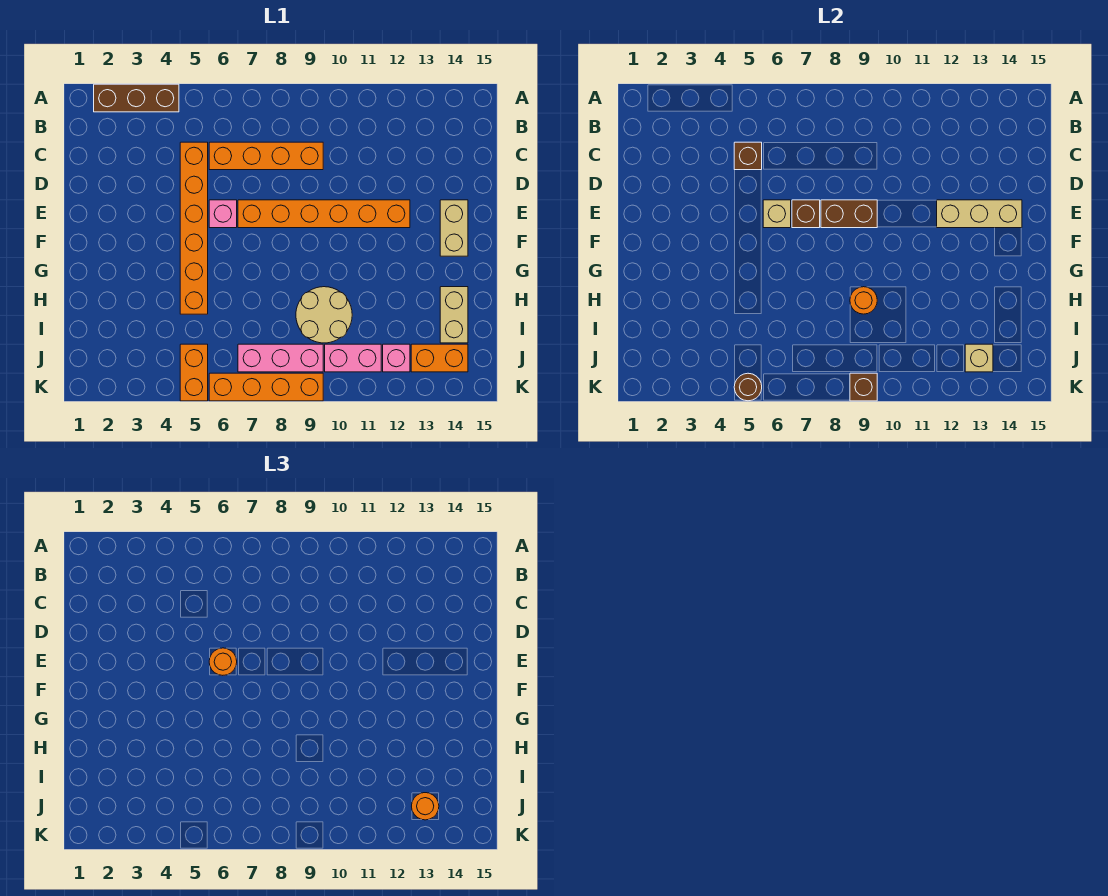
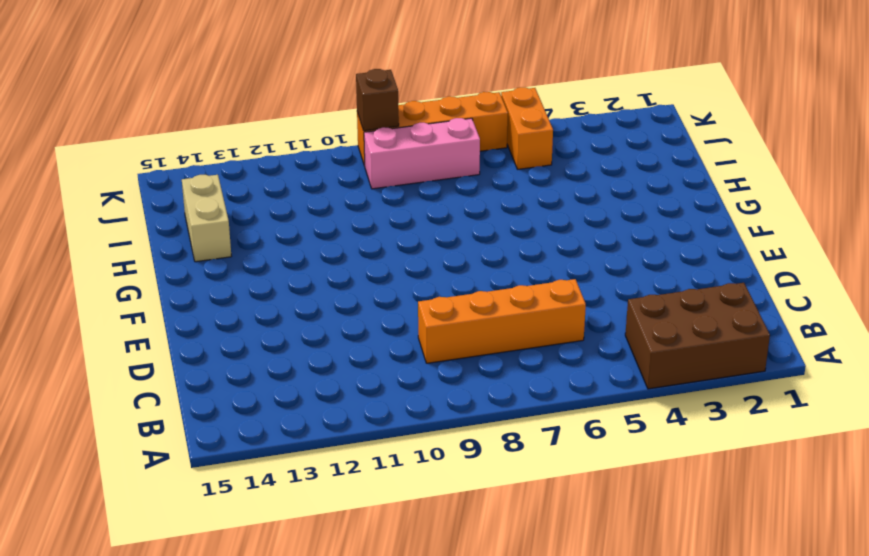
brown brick A2:B4 level 1 -> brown brick A2:A4 level 1
none -> orange brick C5:H5 level 1
none -> pink brick E6 level 1
none -> orange brick E7:E12 level 1

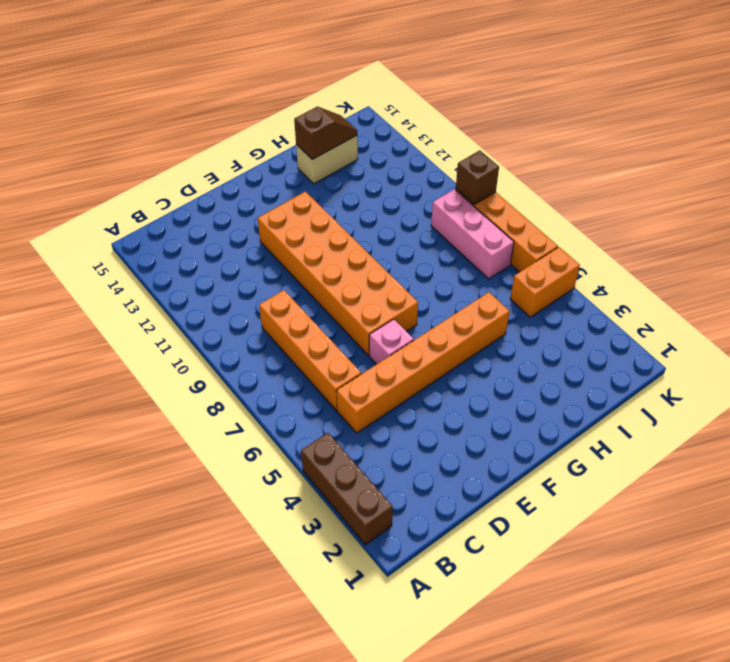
orange brick E7:F12 level 1 -> orange brick E7:E12 level 1
brown slope H14:I14 level 2 top H -> none
none -> tan brick E14:F14 level 1
none -> tan round brick H9:I10 level 1
none -> pink brick J10:J11 level 1

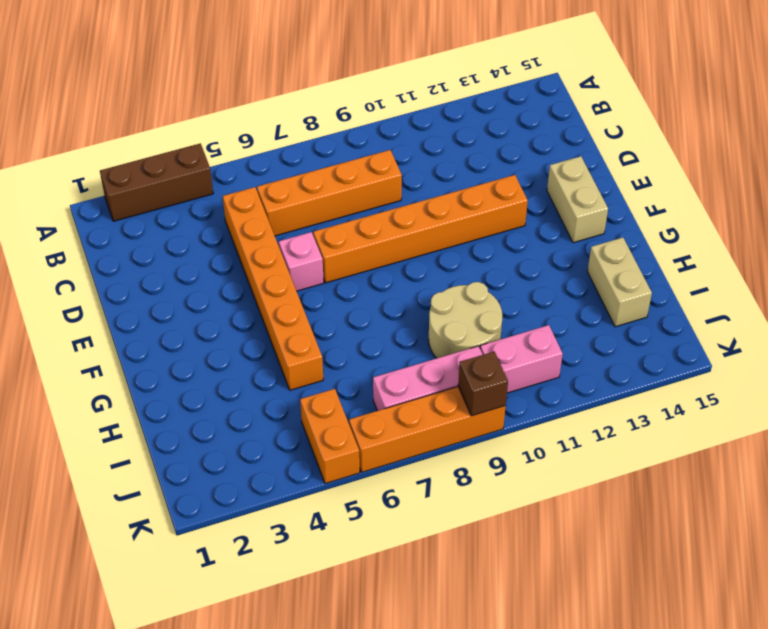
none -> pink brick J12 level 1
none -> orange brick J13:J14 level 1
none -> brown brick C5 level 2

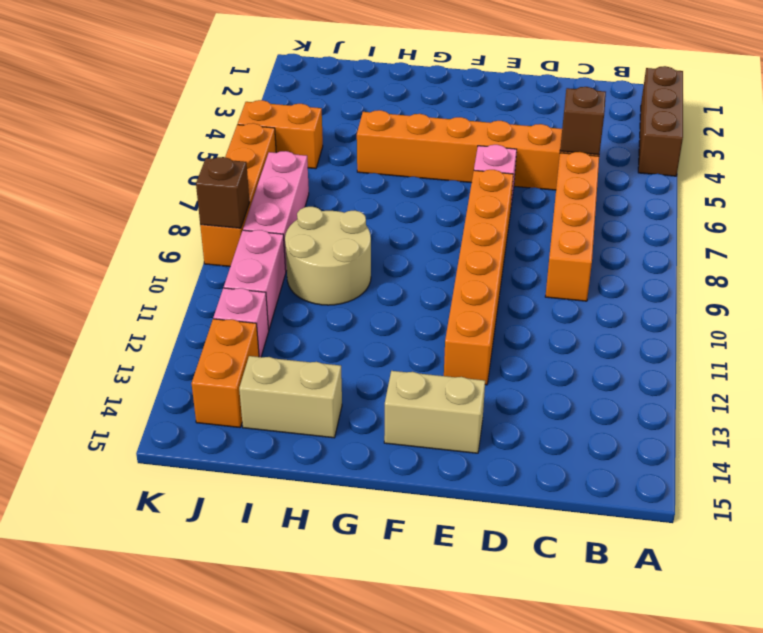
none -> tan brick E6 level 2
none -> brown brick E7 level 2
none -> brown brick E8:E9 level 2

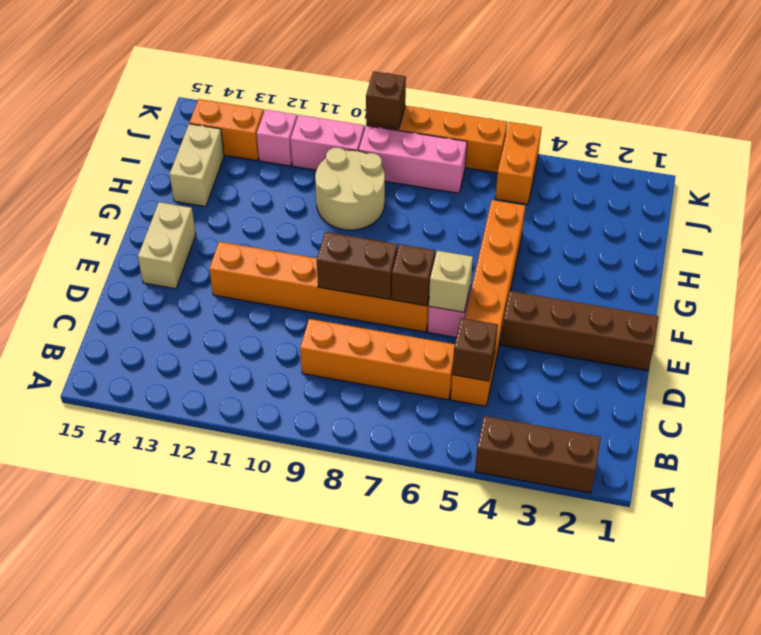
brown brick E1:E4 level 1 -> none
none -> tan brick E12:E14 level 2
none -> orange round brick H9 level 2
none -> tan brick J13 level 2

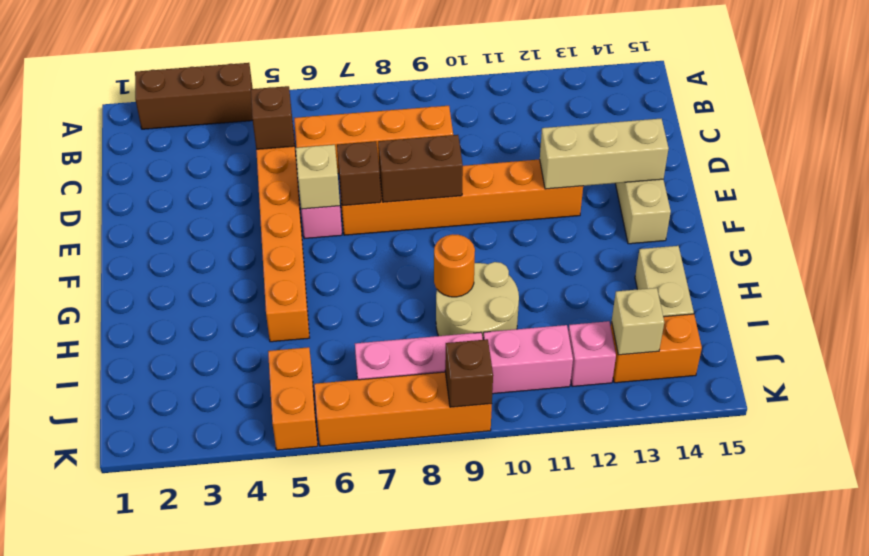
none -> brown round brick K5 level 2
none -> orange round brick E6 level 3
none -> orange round brick J13 level 3

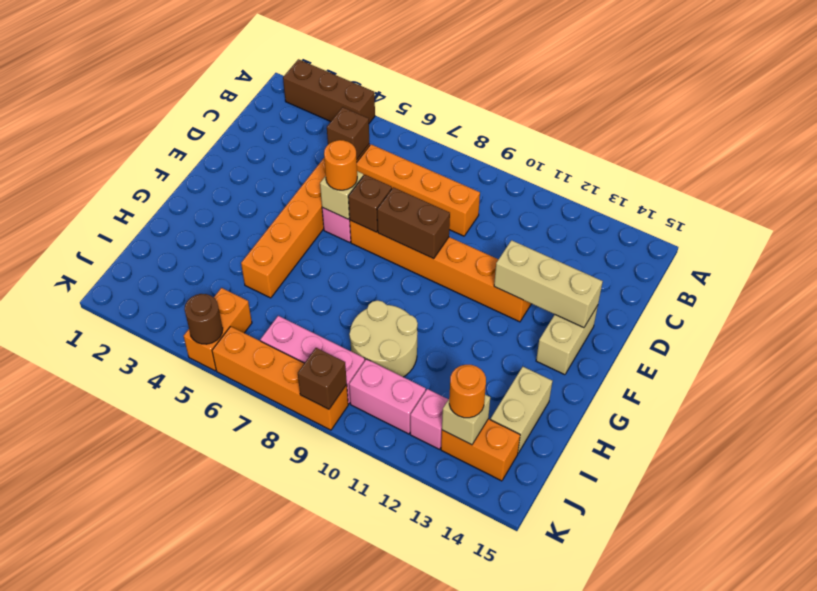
none -> orange round brick H9 level 2

